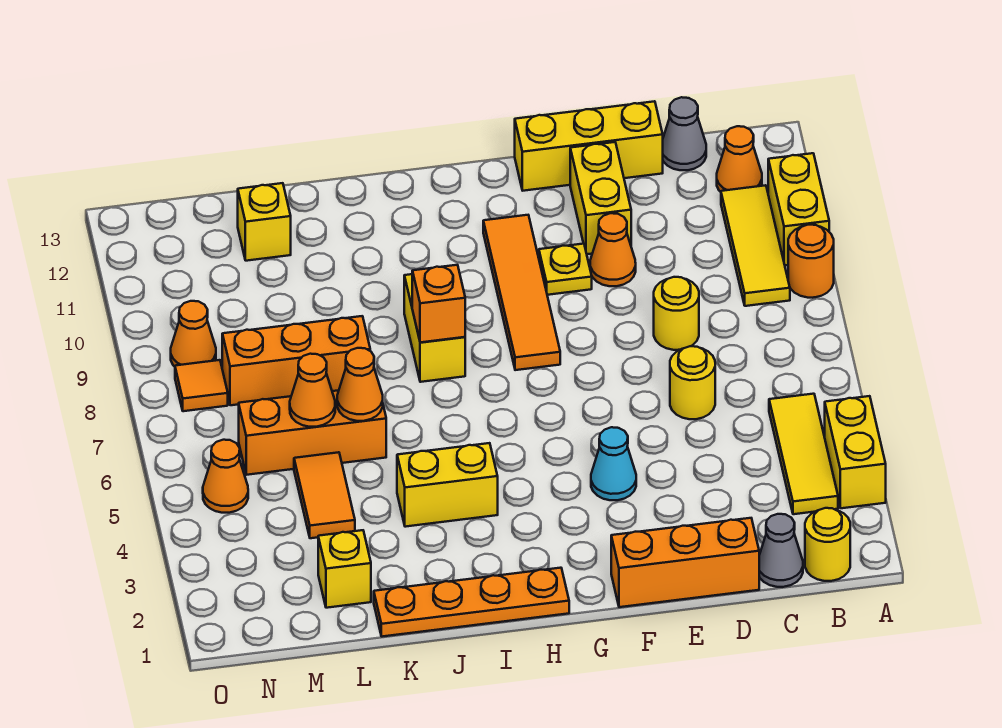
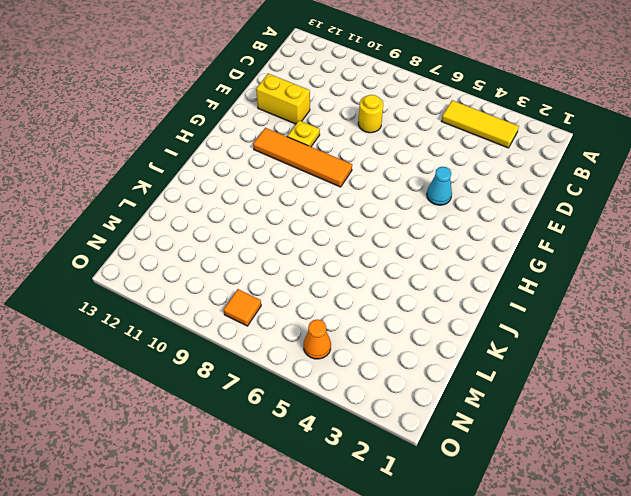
none -> yellow brick A3:A4 level 1
none -> orange round brick A9 level 1
none -> yellow brick A10:A11 level 1
none -> yellow round brick B1 level 1

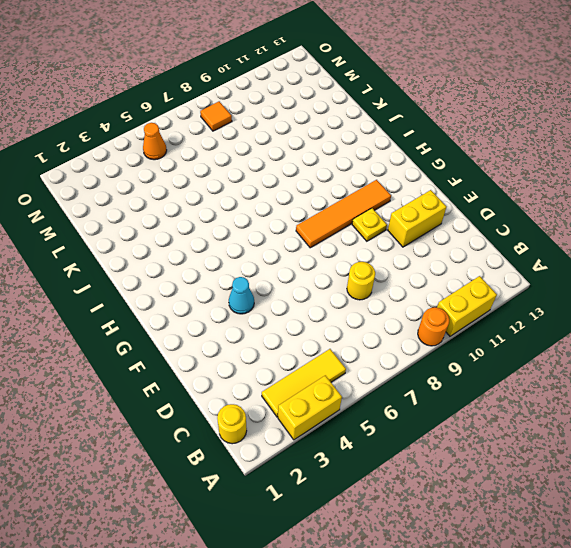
none -> yellow tile B9:B11 level 1
none -> orange cone B12 level 1
none -> grey cone C1 level 1
none -> grey cone C13 level 1

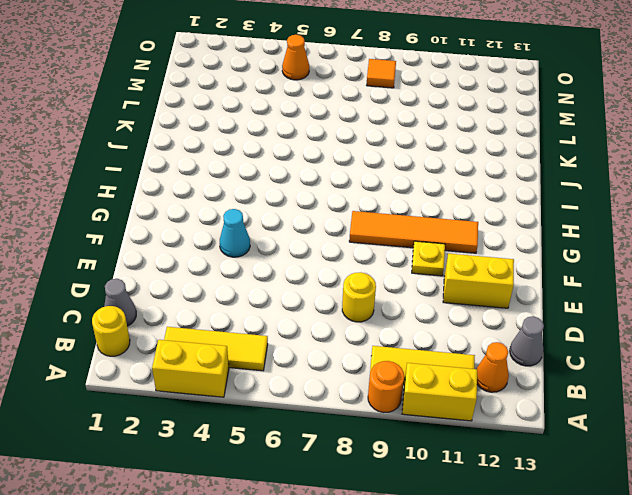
none -> orange brick D1:F1 level 1
none -> yellow round brick D6 level 1
none -> yellow brick D13:F13 level 1
none -> orange cone E10 level 1

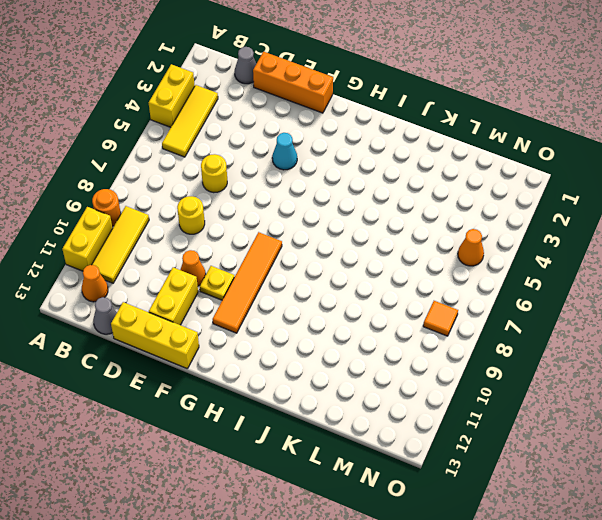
none -> yellow round brick B1 level 1
none -> orange plate H1:K1 level 1
none -> yellow brick I4:J4 level 1
none -> yellow brick I8:I9 level 1

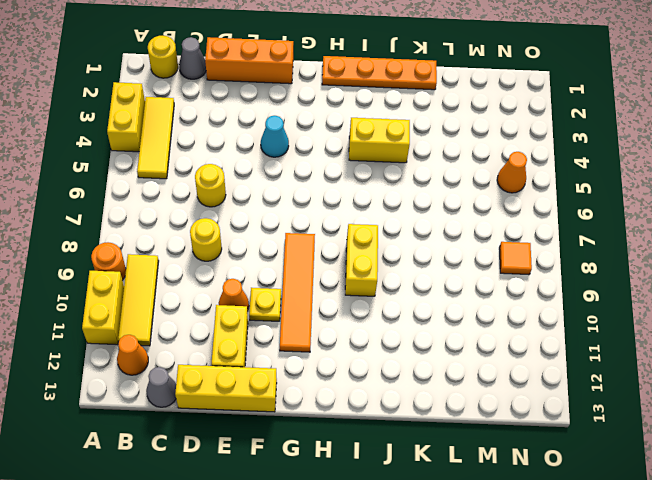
none -> orange brick K6:M6 level 1
none -> orange brick K8:M8 level 1
none -> yellow brick L2 level 1
none -> orange tile L4:L5 level 1

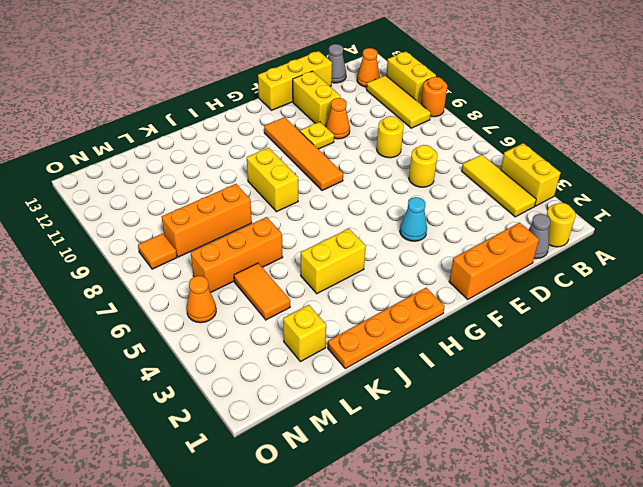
none -> yellow brick L12 level 1
none -> orange cone N9 level 1
none -> orange brick I8 level 2
none -> orange cone K6 level 2

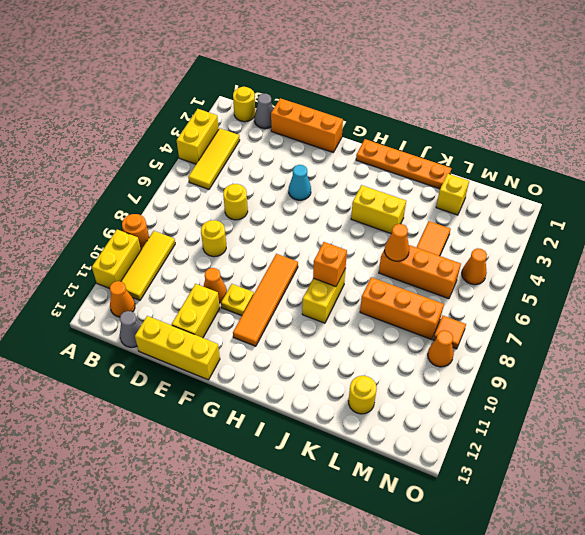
yellow round brick L12 level 1 -> yellow brick L12 level 1
none -> orange cone L6 level 2

